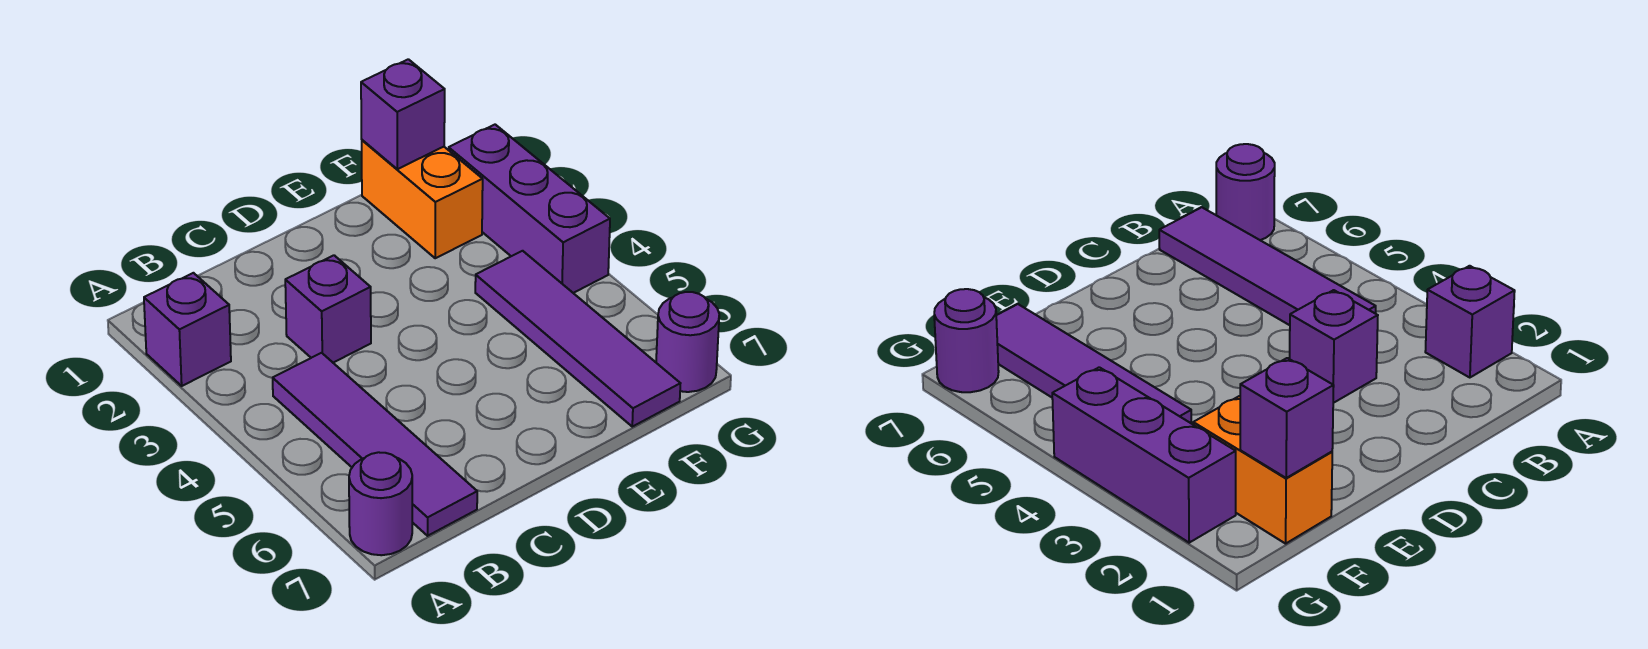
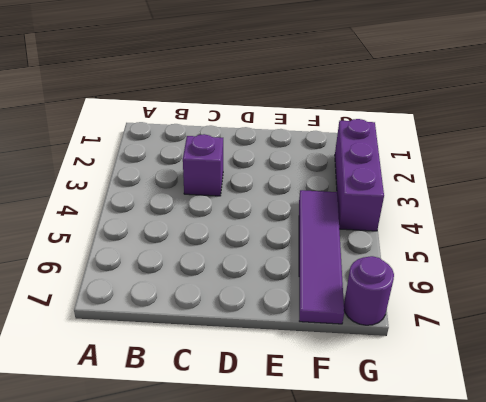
none -> purple brick A2 level 1
none -> purple round brick A7 level 1

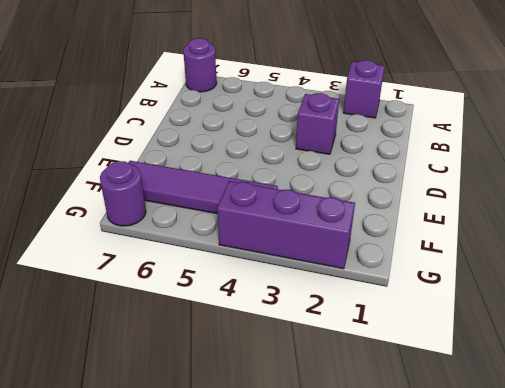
none -> purple tile B4:B7 level 1
none -> orange brick F1:F2 level 1

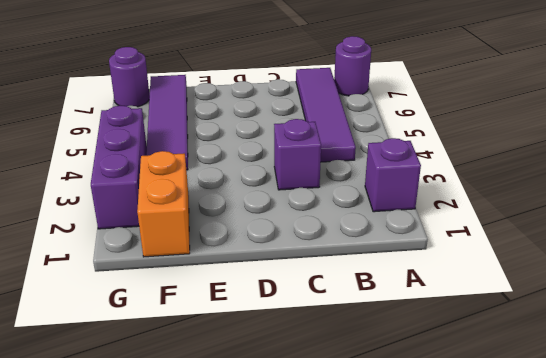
none -> purple brick F1 level 2

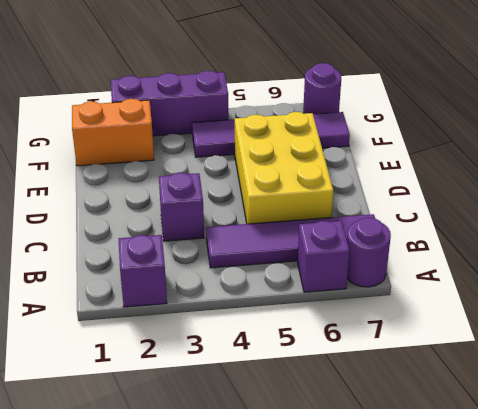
purple brick A6 level 1 -> purple brick F1 level 2
yellow brick C5:E6 level 1 -> none

